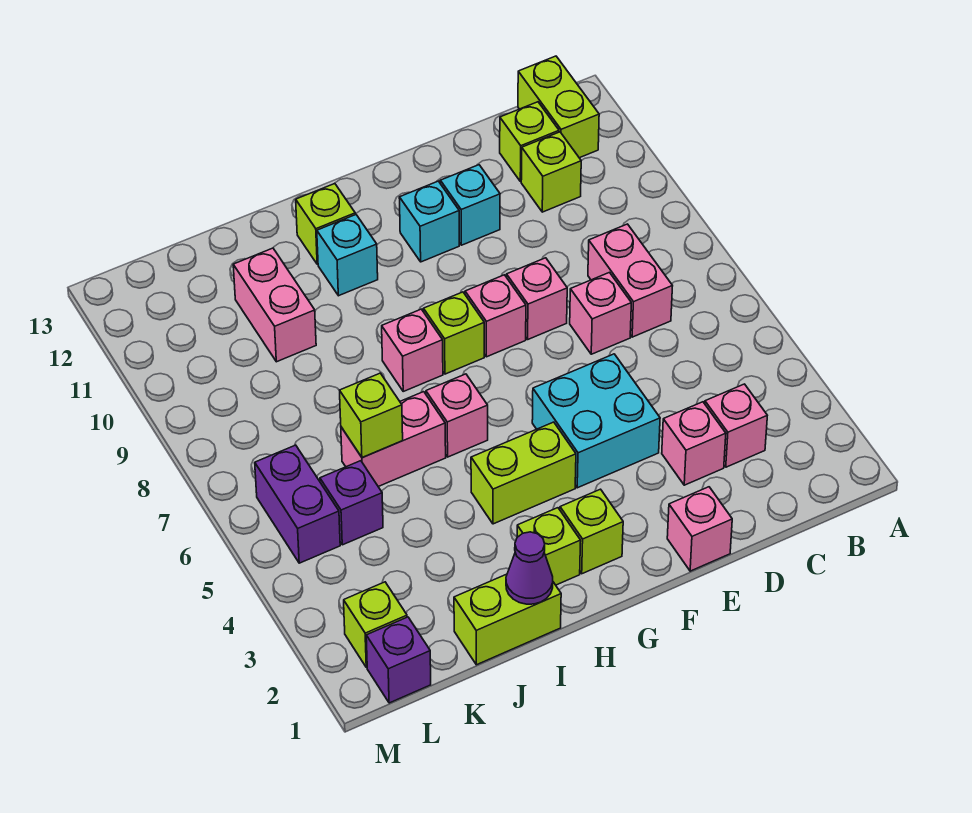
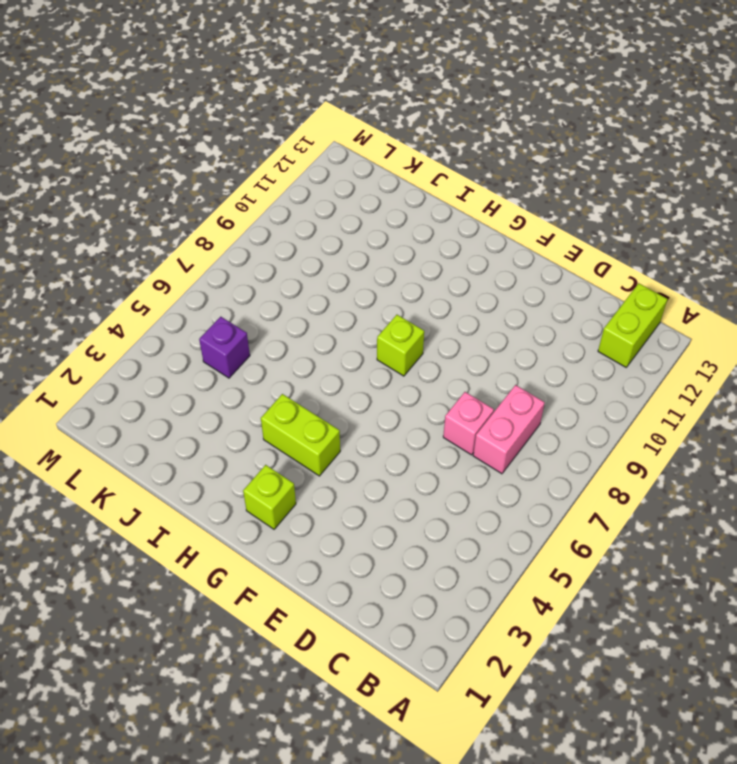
none -> pink brick C3 level 1
none -> lime brick C11 level 1
none -> lime brick C12 level 1
none -> pink brick D3 level 1

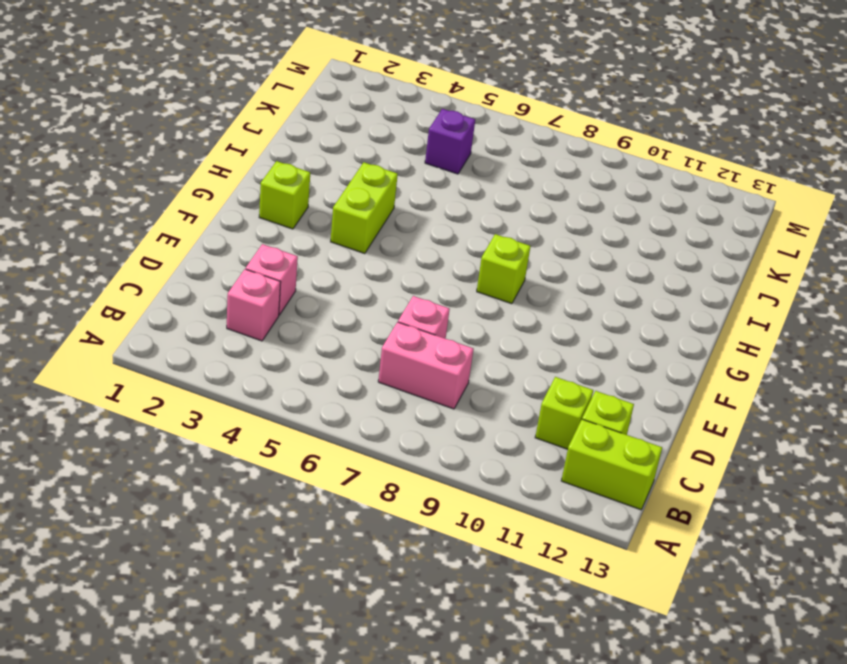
none -> pink brick E1 level 1
none -> cyan brick E4:F5 level 1
none -> pink brick E8 level 1
none -> cyan brick E11 level 1

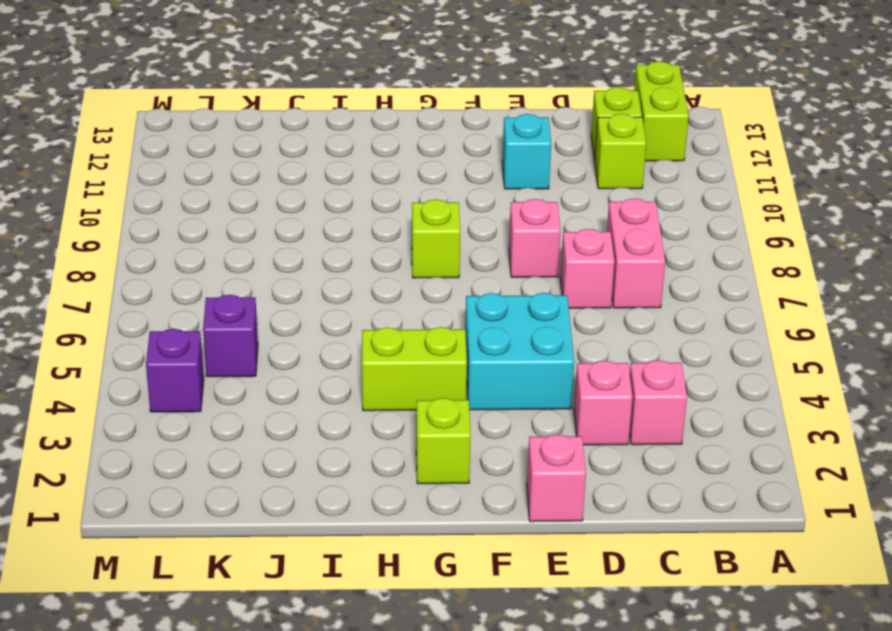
purple brick L4 level 1 -> purple brick L1 level 1
none -> pink brick F8 level 1
none -> cyan brick F11 level 1
none -> lime brick H2 level 1
none -> pink brick H6 level 1

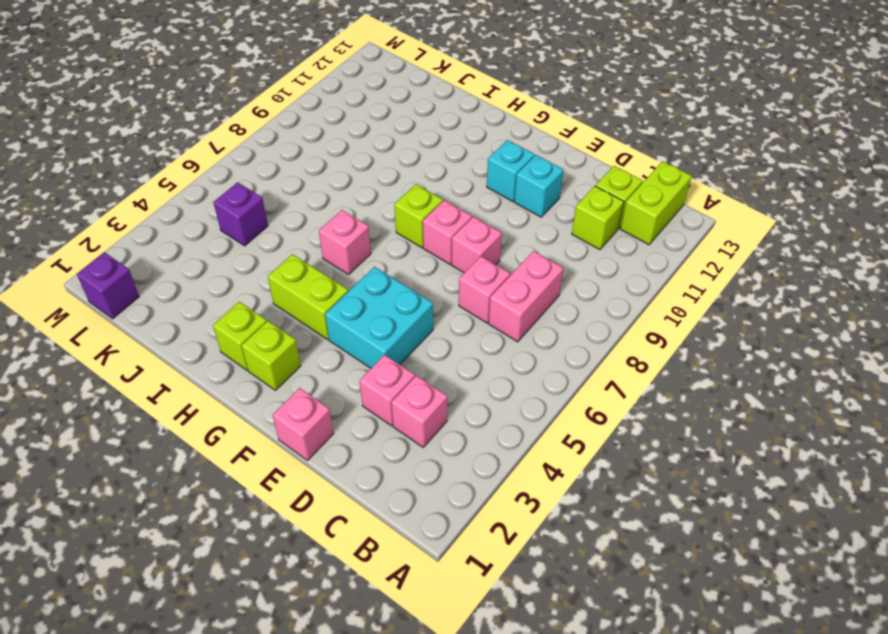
none -> pink brick H8 level 1
none -> cyan brick H11 level 1
none -> lime brick H12 level 1
none -> lime brick I1:J1 level 1

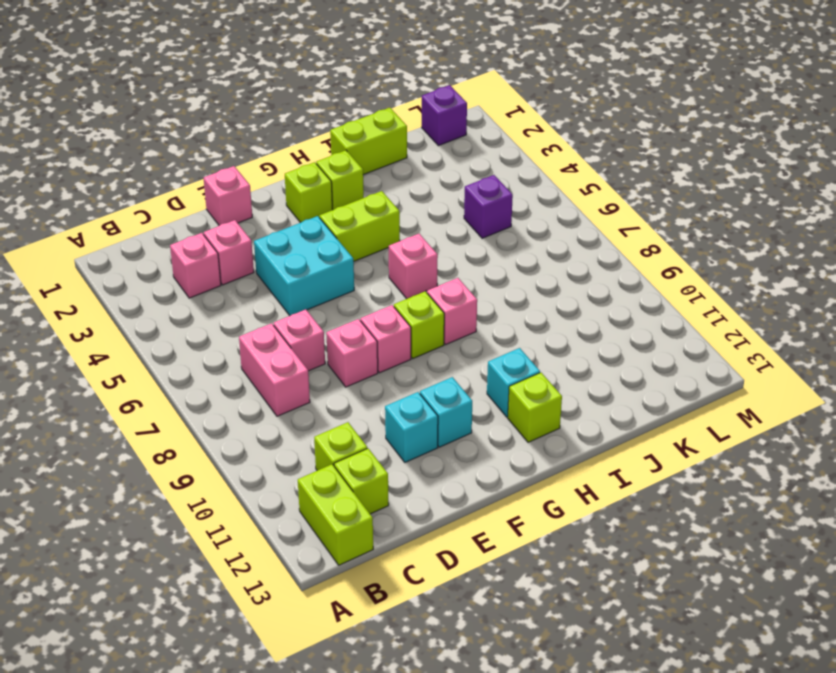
none -> pink brick I6:J6 level 1
none -> pink brick J10:J11 level 1
none -> lime brick L2 level 1
none -> purple brick L5:L6 level 1

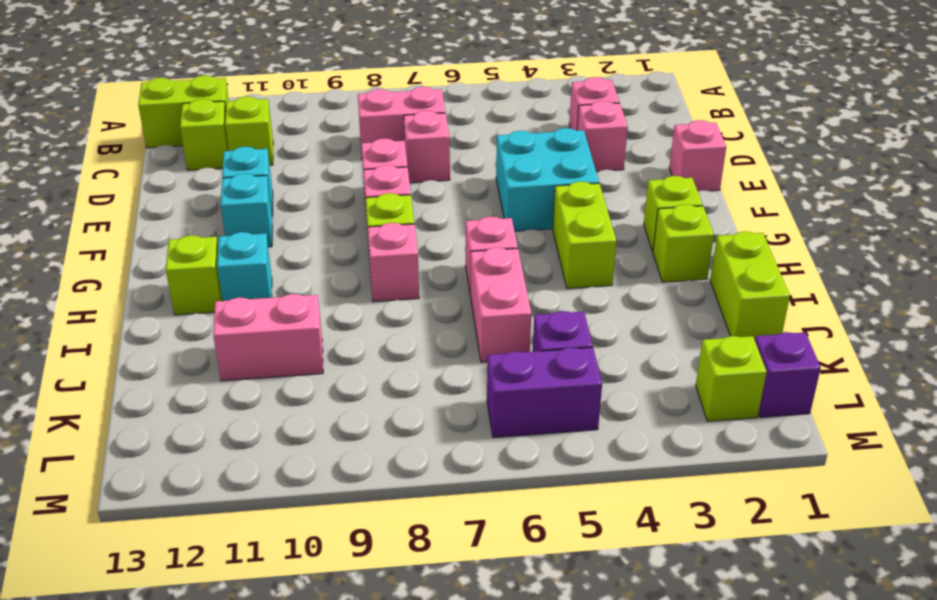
none -> purple cone I1 level 2
none -> lime brick J6 level 2

